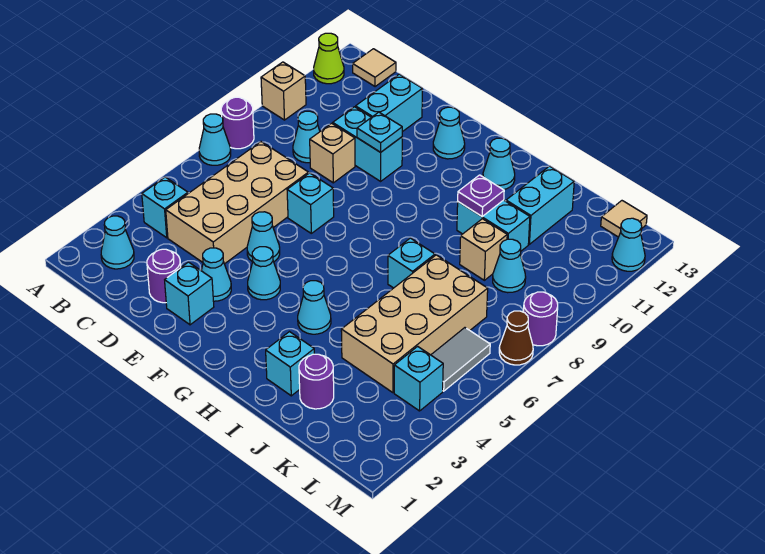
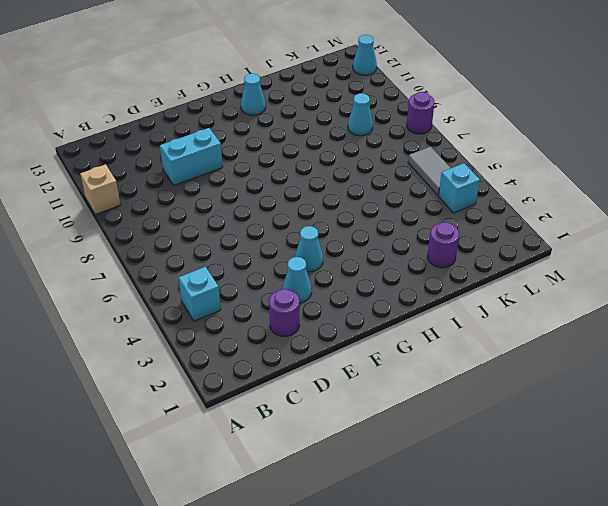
none -> cyan cone A7 level 1
none -> purple round brick A8 level 1
none -> lime cone A12 level 1
none -> cyan cone B2 level 1

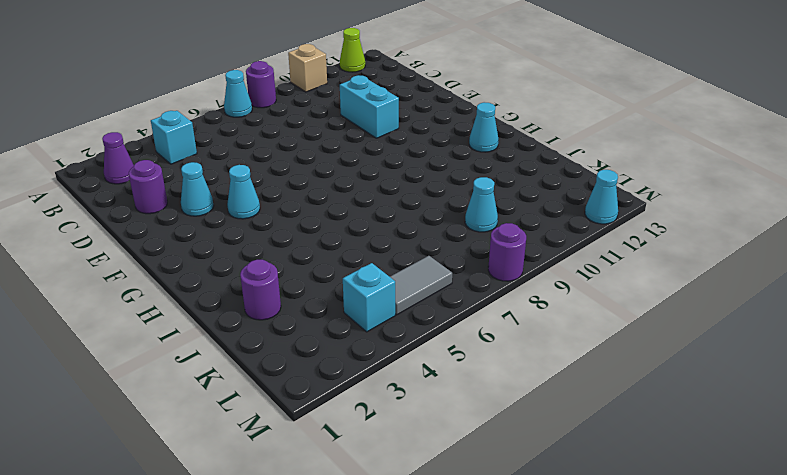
purple cone B2 level 1 -> cyan cone B2 level 1
none -> tan tile B13 level 1
none -> tan brick C4:D7 level 1
none -> cyan cone C9 level 1
none -> tan brick D9 level 1

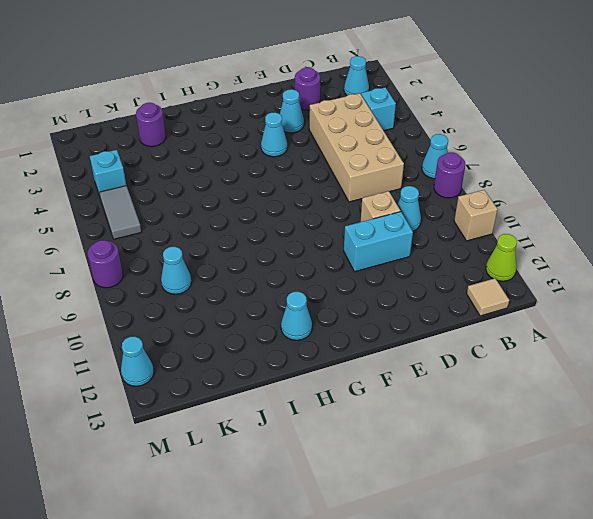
none -> cyan brick D11:D12 level 1
none -> cyan brick E2 level 1
none -> cyan cone E5 level 1
none -> cyan brick E7 level 1

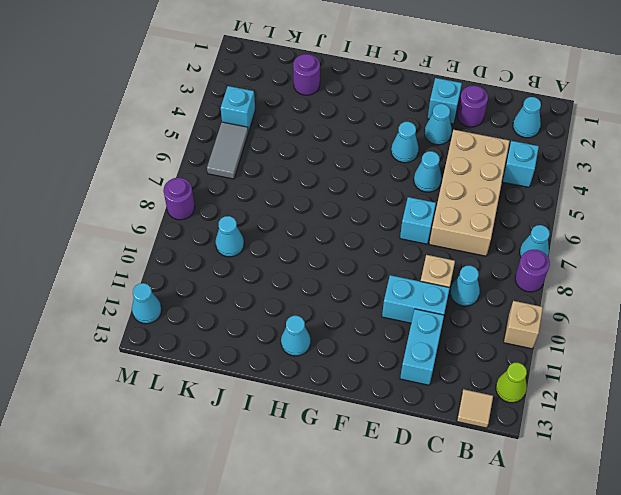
none -> cyan cone F12 level 1
none -> cyan cone H4 level 1
none -> cyan brick I2 level 1
none -> cyan brick I7 level 1

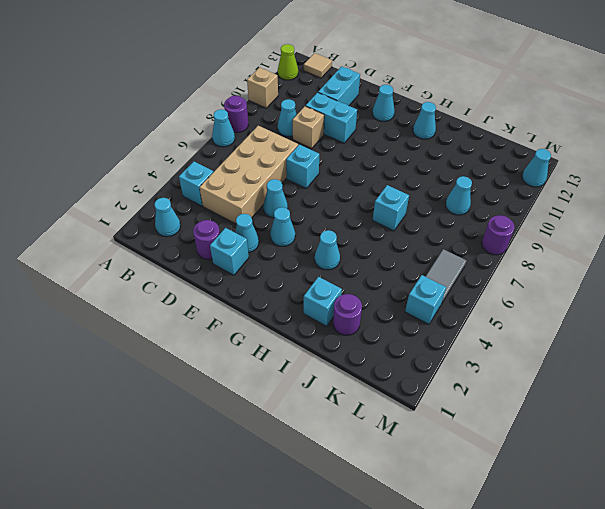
none -> cyan brick I10:J10 level 1
none -> tan brick J4:K7 level 1
none -> tan brick J9 level 1
none -> cyan brick J11:J12 level 1

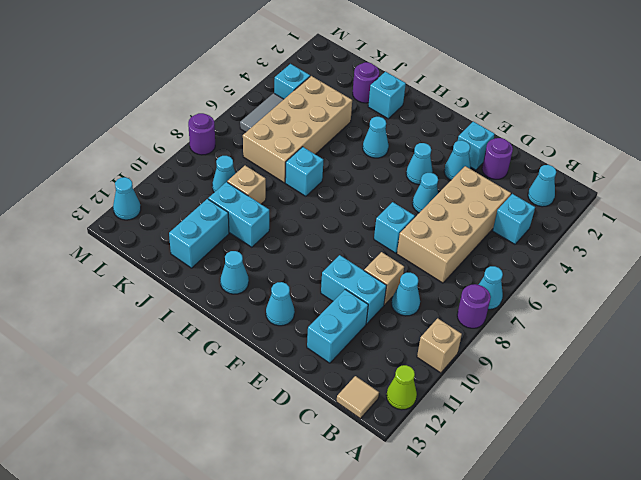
none -> tan tile L13 level 1
none -> brown cone M7 level 1
none -> cyan plate E10 level 2
none -> purple plate I10 level 2

